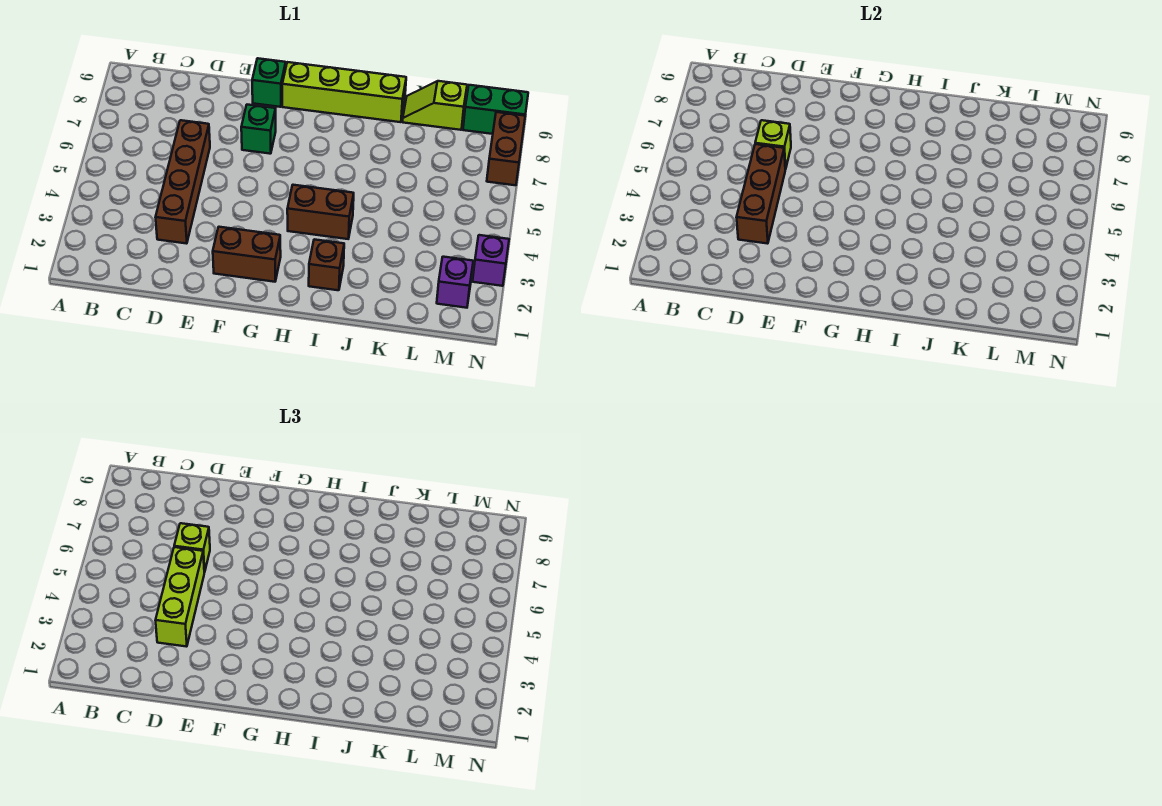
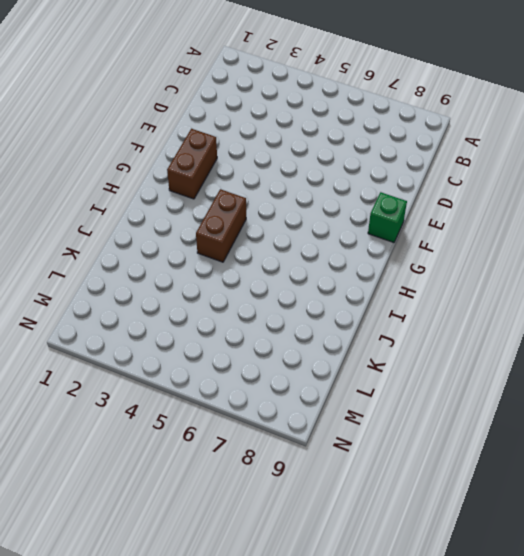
none -> brown brick D3:D6 level 1
none -> green brick F7 level 1
none -> lime brick G9:J9 level 1

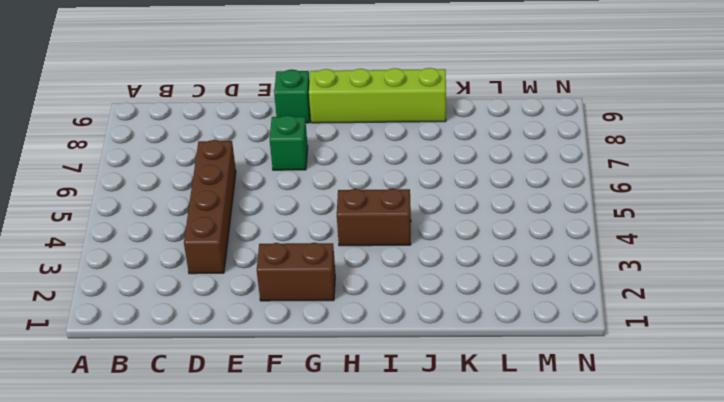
none -> brown brick I2 level 1
none -> lime slope K9:L9 level 1 top L
none -> purple brick M2 level 1

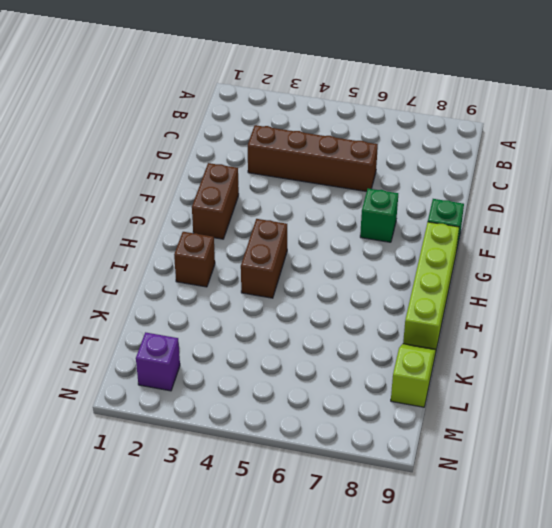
none -> green brick M9:N9 level 1
none -> purple brick N3 level 1
none -> brown brick N7:N8 level 1

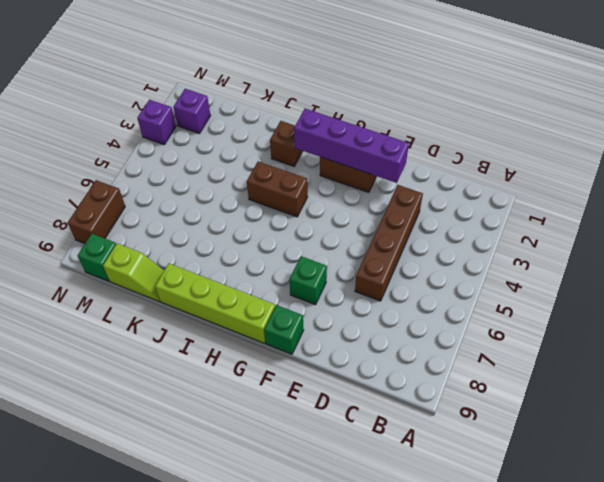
purple brick E2:H2 level 2 -> none
green brick M9 level 1 -> green brick M9:N9 level 1
none -> brown brick D3:D5 level 2
none -> lime brick D6 level 2
none -> lime brick D3:D5 level 3

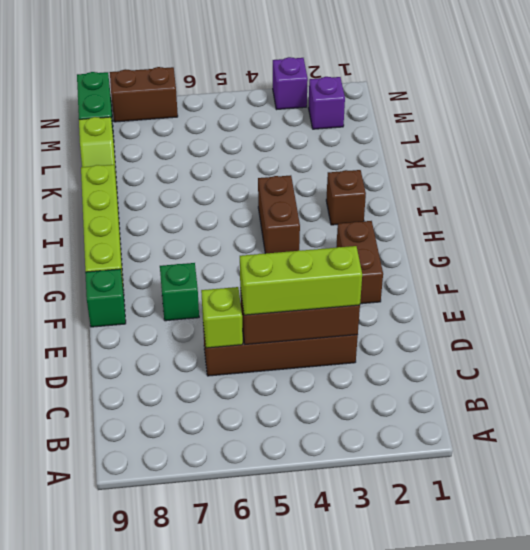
none -> lime brick D6 level 3

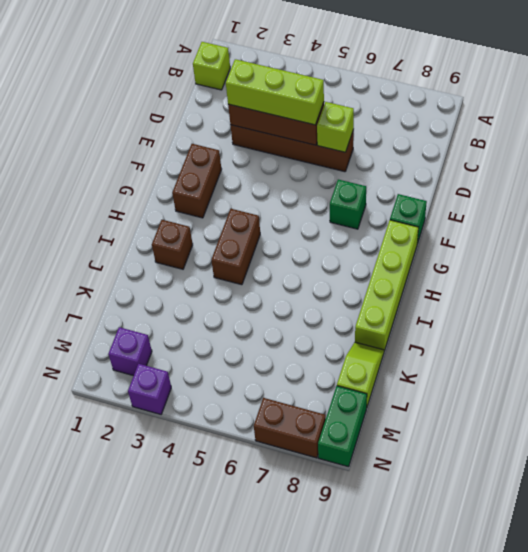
lime brick B1 level 1 -> lime brick D6 level 3

